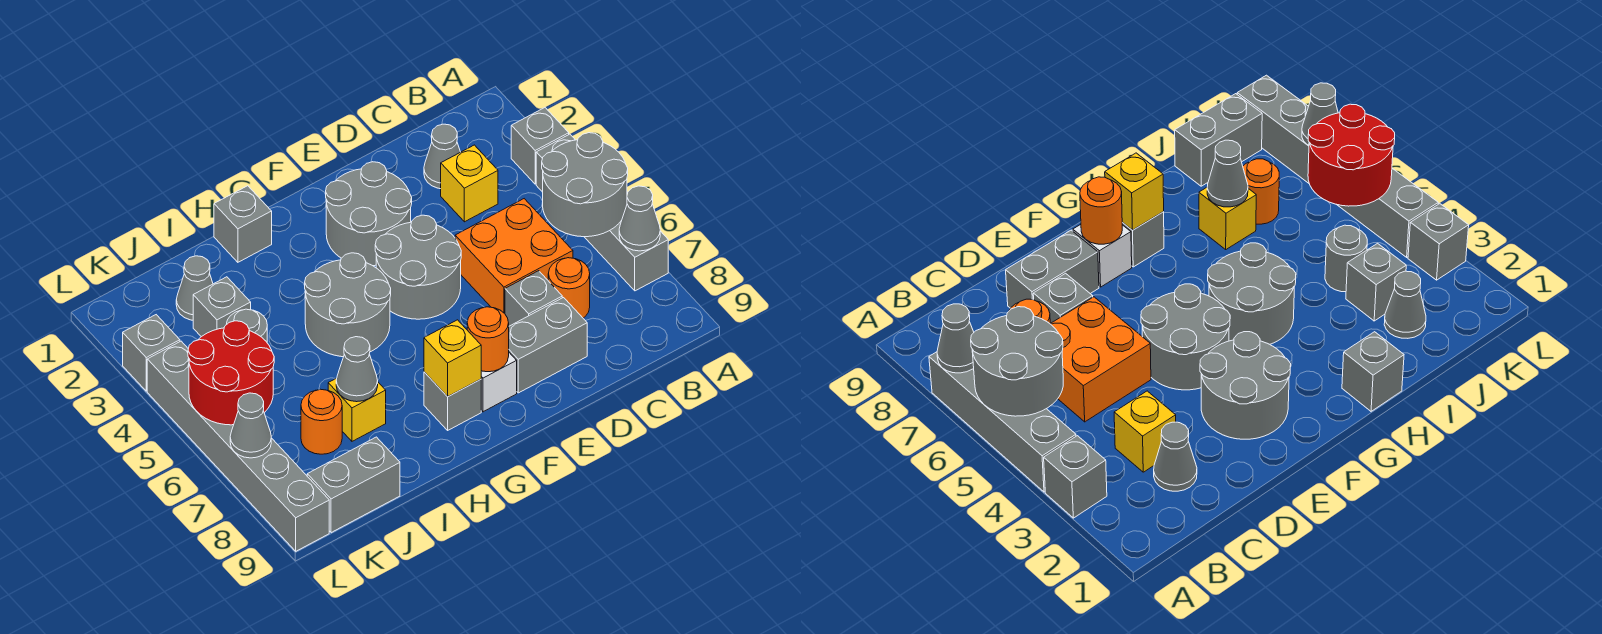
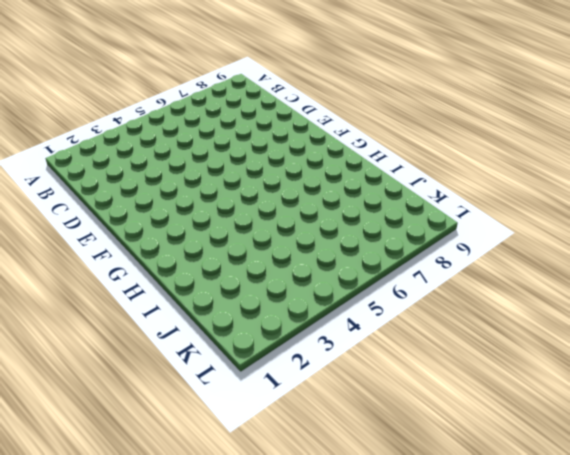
none -> grey brick A3 level 1
none -> grey brick A4:A7 level 1
none -> grey cone C2 level 1

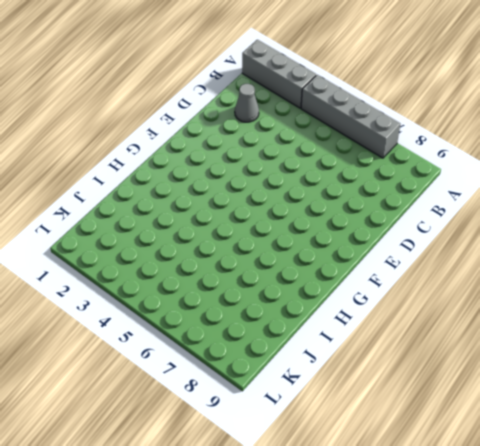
grey brick A1:A3 level 1 -> grey brick A3 level 1
none -> yellow brick C3 level 1
none -> orange brick C5:D6 level 1
none -> orange round brick C7 level 1

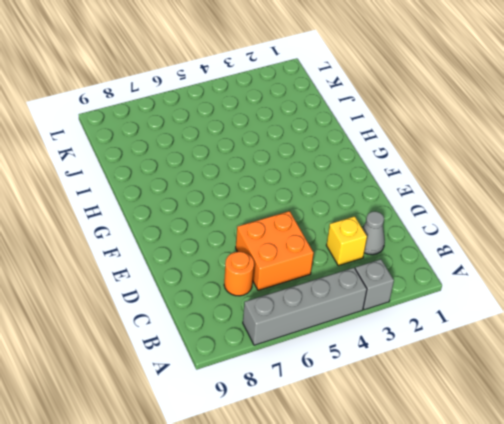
none -> grey brick D7 level 1
none -> grey brick D8:E8 level 1
none -> grey round brick E2:F3 level 1

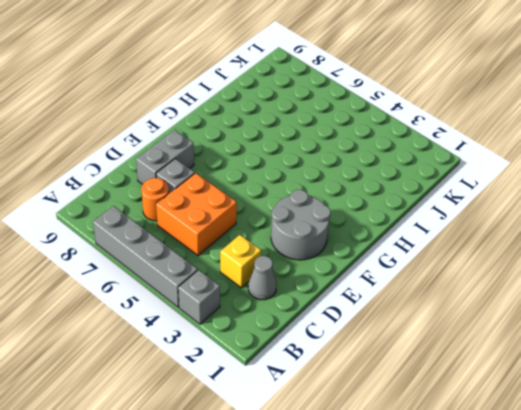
none -> grey round brick E4:F5 level 1
none -> white brick F8 level 1
none -> grey round brick G4:H5 level 1

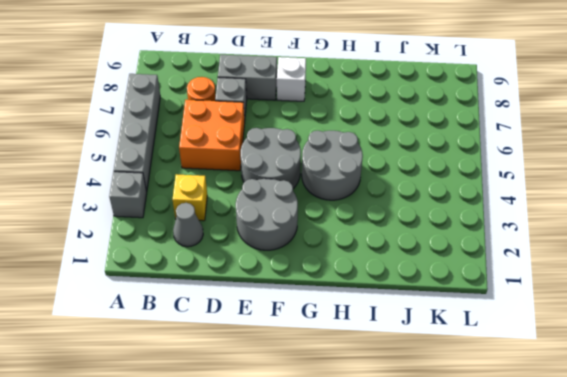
none -> grey brick G8 level 1
none -> grey brick H1 level 1
none -> yellow brick I7 level 1

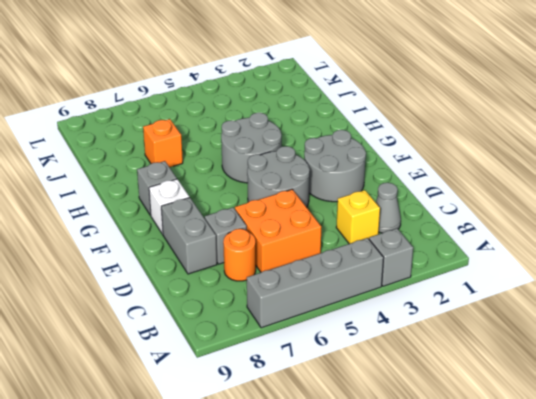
orange brick I7 level 1 -> yellow brick I7 level 1
none -> grey brick H1 level 1
none -> grey cone J2 level 1
none -> grey brick J3 level 1

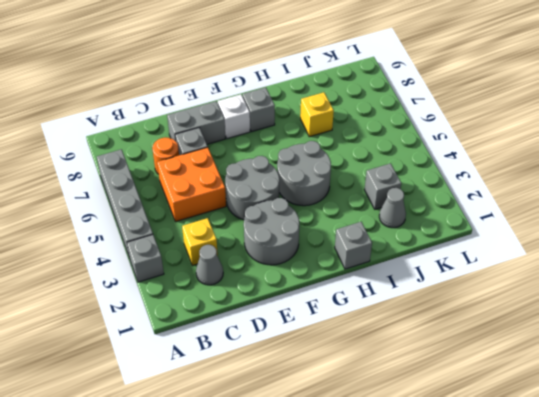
none -> grey round brick J4 level 1
none -> orange round brick J7 level 1
none -> grey brick J9:K9 level 1

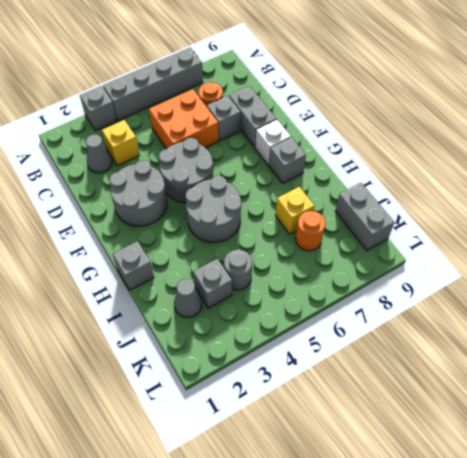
none -> grey brick L3 level 1
none -> grey brick L4:L9 level 1
none -> grey round brick A5:B6 level 2

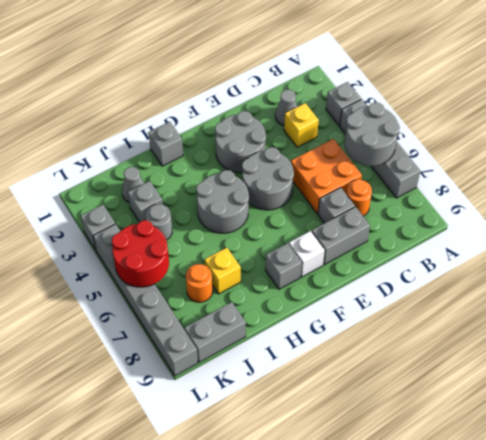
none -> grey cone A7 level 2
none -> orange round brick F8 level 2
none -> yellow brick G8 level 2

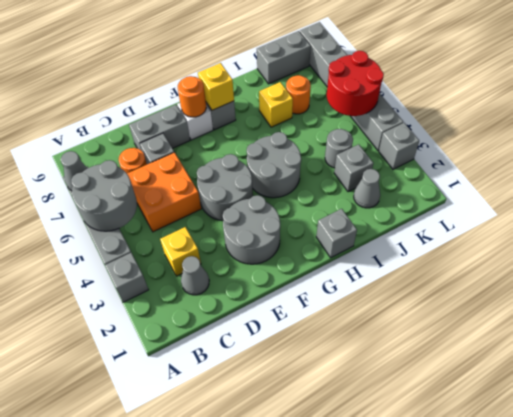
none -> grey cone I7 level 2
none -> grey cone L7 level 2

